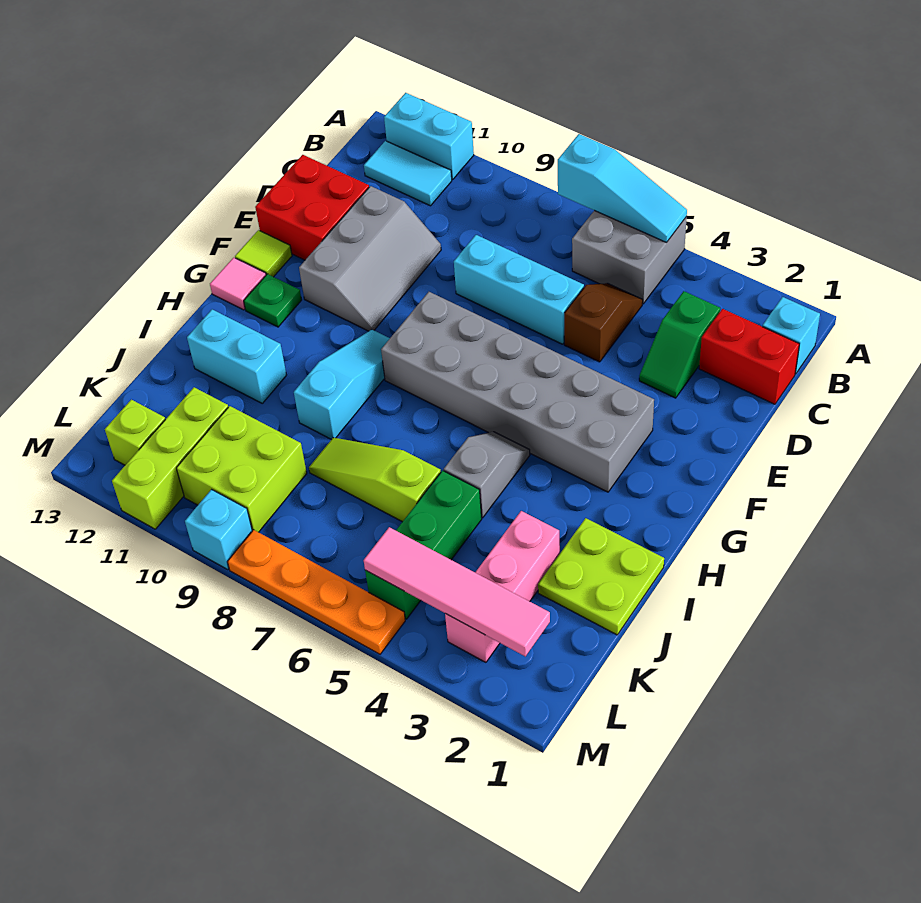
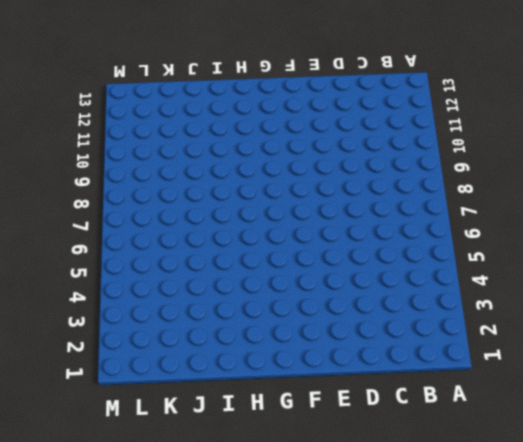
none -> grey brick A5:B6 level 1
none -> cyan brick A11:A12 level 1
none -> cyan brick B1 level 1

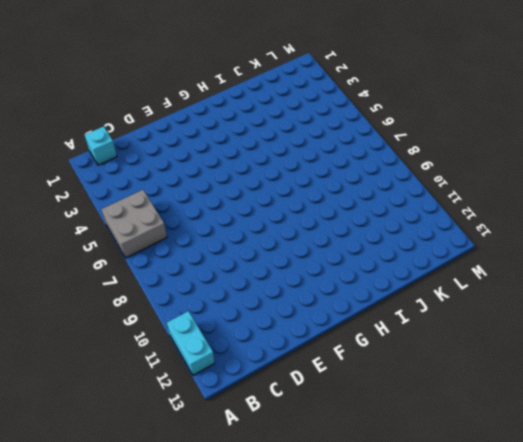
none -> cyan tile B11:B12 level 1
none -> red brick C1:C2 level 1
none -> green slope C3:D3 level 1 top C

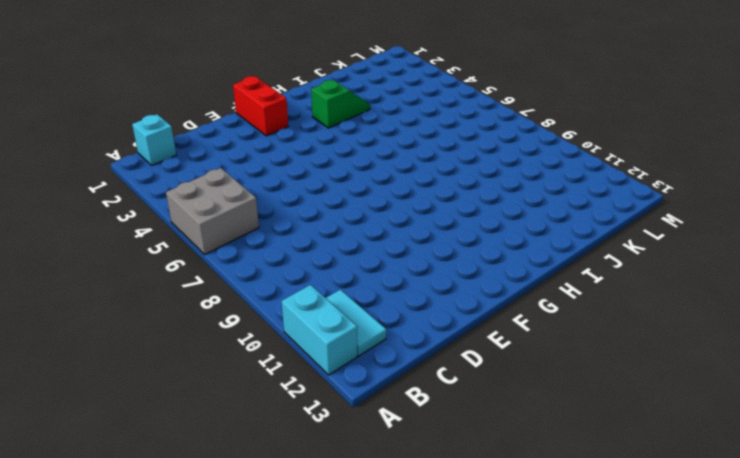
red brick F1:F2 level 1 -> red brick C1:C2 level 1
green slope H3:I3 level 1 top H -> green slope C3:D3 level 1 top C
none -> brown slope C5:D5 level 1 top D
none -> cyan brick D6:D8 level 1
none -> grey slope D10:F11 level 1 top 11

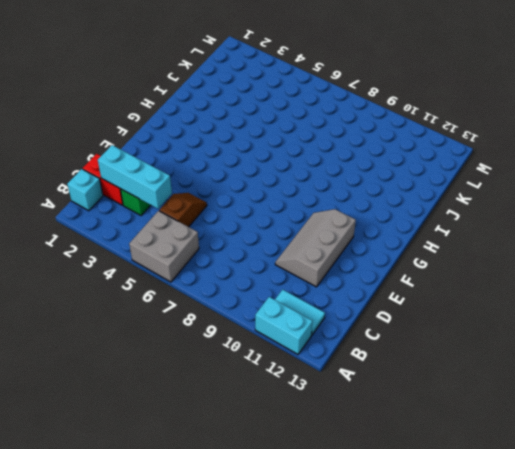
cyan brick C2:C4 level 2 -> cyan brick D6:D8 level 1
brown slope C5:D5 level 1 top C -> brown slope C5:D5 level 1 top D
none -> red brick D12:E13 level 1
none -> grey brick F3:G8 level 1
none -> lime tile F13 level 1

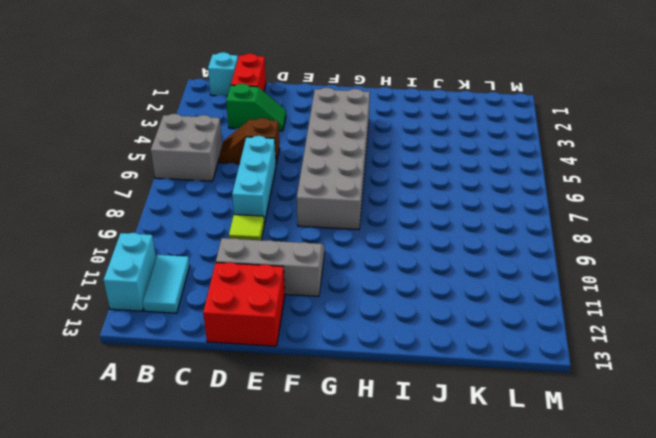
lime tile D9 level 1 -> lime tile F13 level 1
none -> cyan slope G9:I9 level 1 top I
none -> green plate G12 level 1
none -> pink tile G13 level 1

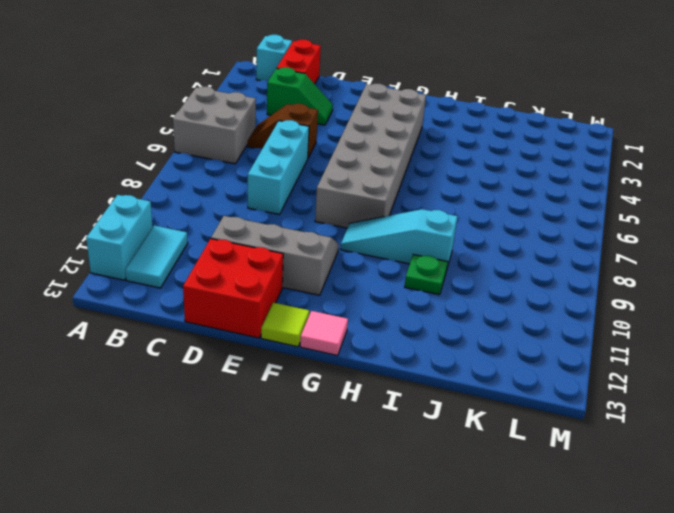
green plate I10 level 1 -> green plate G12 level 1
none -> grey slope H5:I5 level 1 top I
none -> lime plate I1:J2 level 1
none -> cyan brick I11:I12 level 1

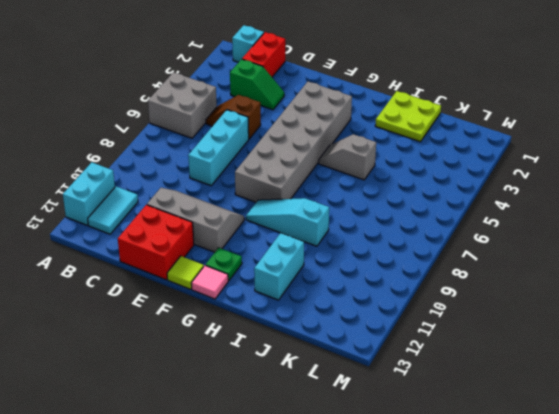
none -> pink brick J3:L3 level 1
none -> green brick J5:L5 level 1
none -> lime slope J6:J8 level 1 top 6

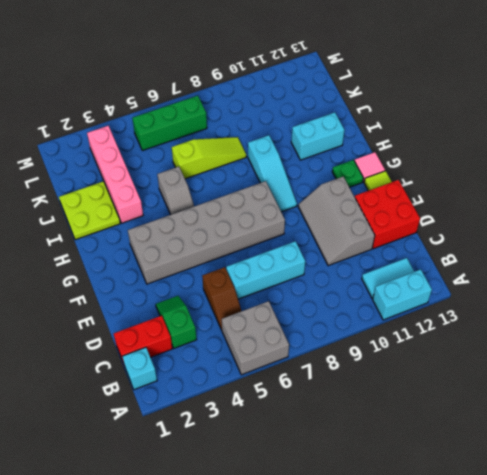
pink brick I3:L3 level 1 -> pink brick J3:L3 level 1
green brick L5:L7 level 1 -> green brick J5:L5 level 1
none -> lime brick K9:L10 level 1
none -> lime brick K11:M11 level 1
none -> lime brick L12 level 1

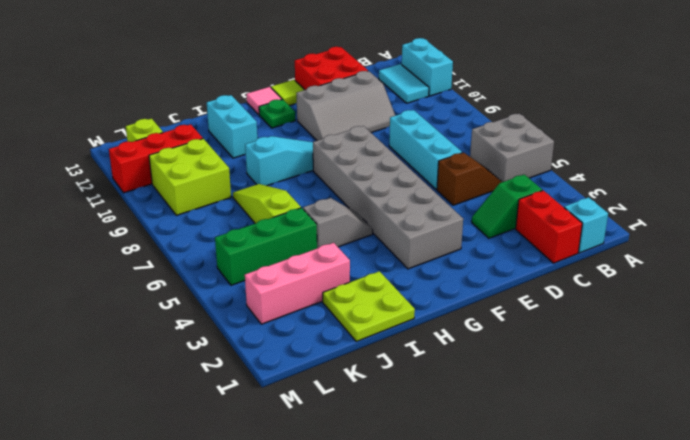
red brick K11:M11 level 1 -> lime brick K11:M11 level 1
none -> orange plate M5:M8 level 1
none -> cyan brick M9 level 1
none -> cyan slope A5:A7 level 2 top 7

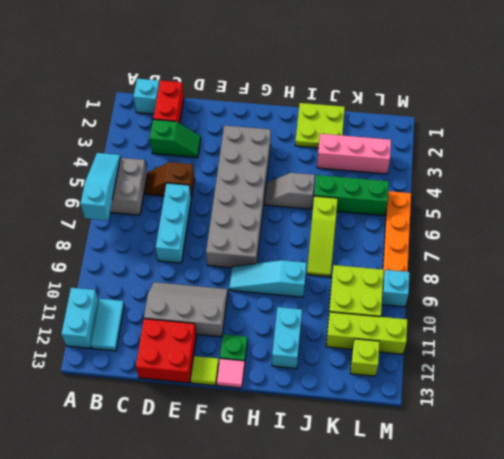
none -> pink tile L2:L5 level 2

